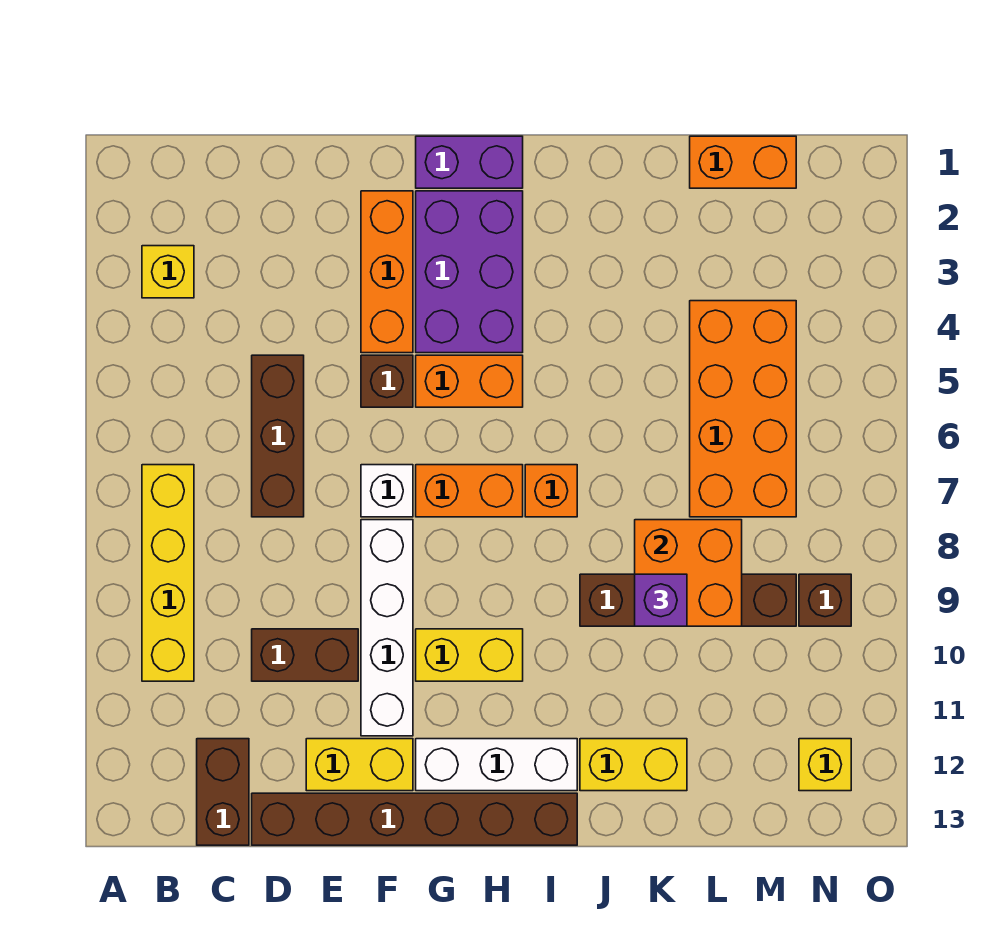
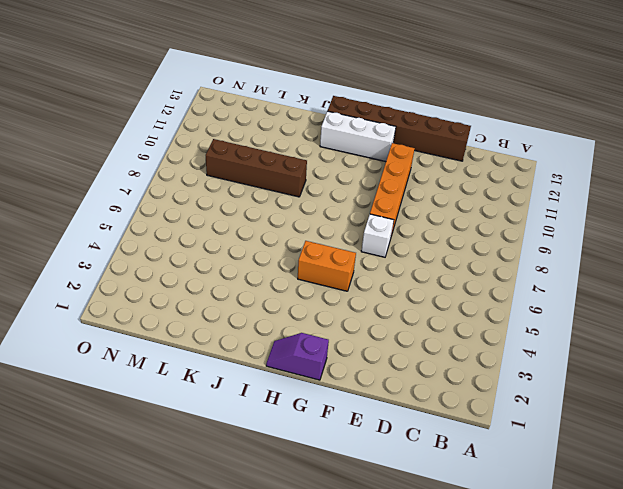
orange brick F8:F11 level 1 -> white brick F8:F11 level 1
purple slope G1:H1 level 1 top G -> purple brick G1:H1 level 1
none -> yellow brick B3 level 1
none -> yellow brick B7:B10 level 1
none -> brown brick C12:C13 level 1

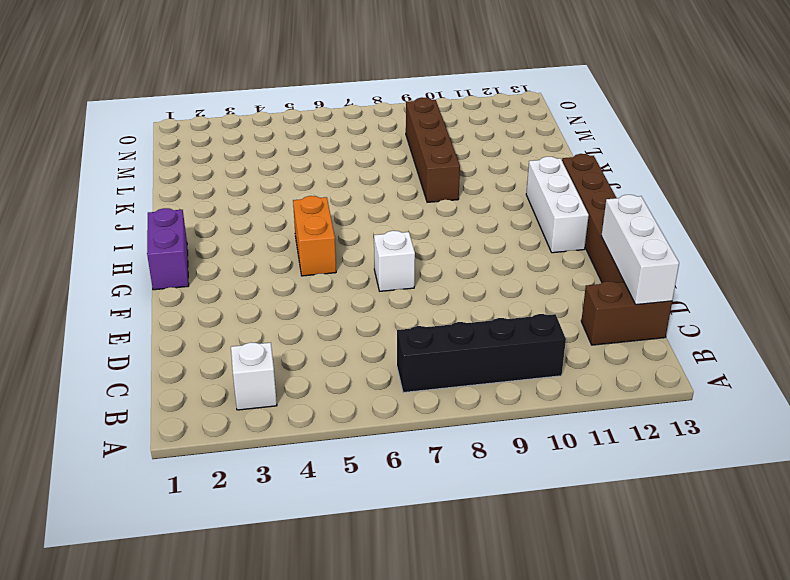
white brick B3 level 1 -> yellow brick B3 level 1
black brick B7:B10 level 1 -> yellow brick B7:B10 level 1
white brick C13:E13 level 2 -> none
none -> brown brick D5:D7 level 1
none -> brown brick D10:E10 level 1
none -> yellow brick E12:F12 level 1

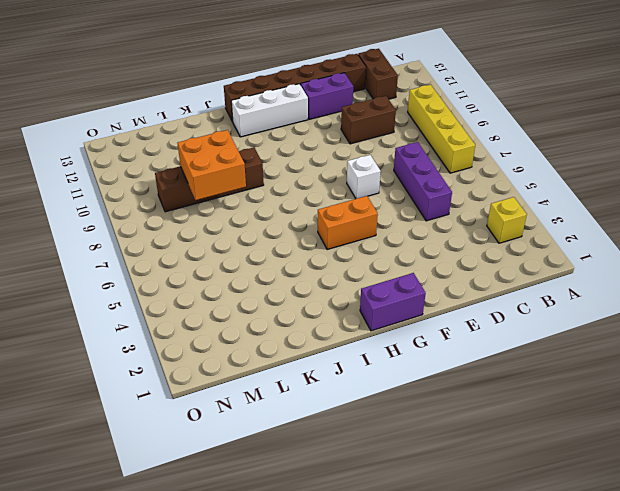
purple brick D5:D7 level 1 -> brown brick D5:D7 level 1
purple brick E12:F12 level 1 -> yellow brick E12:F12 level 1
none -> orange brick F2:F4 level 1
none -> brown brick F5 level 1
none -> white brick F8:F11 level 1

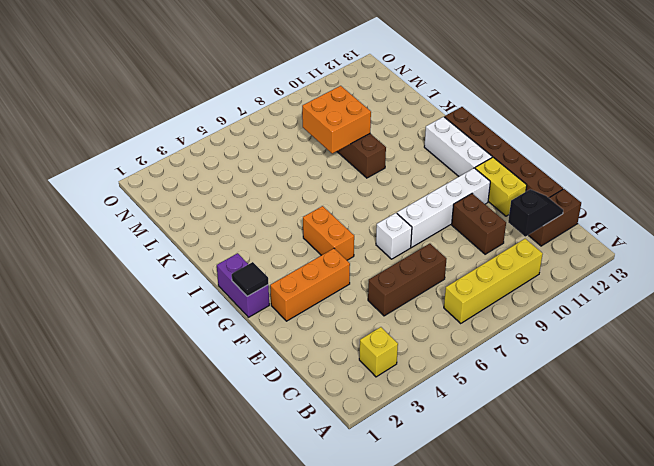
black slope C11:C12 level 2 top 11 -> none
black tile G1 level 2 -> none
none -> brown brick F5 level 1
none -> purple brick G2:H4 level 1
none -> orange brick G7:H7 level 1

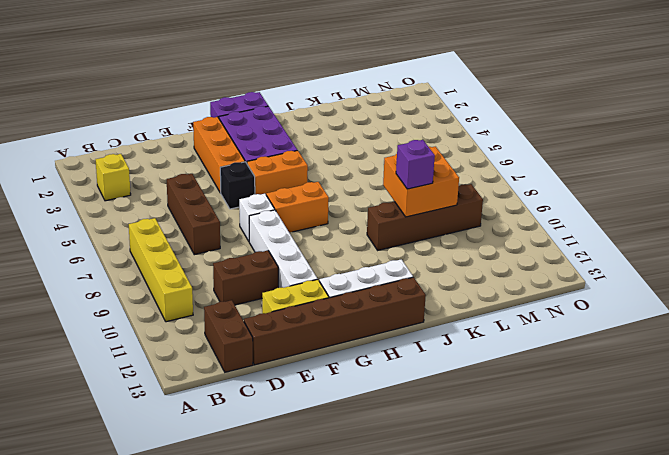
black brick F5 level 1 -> brown brick F5 level 1
none -> yellow brick G10:H10 level 1
none -> orange brick I7 level 1
none -> yellow brick J12:K12 level 1

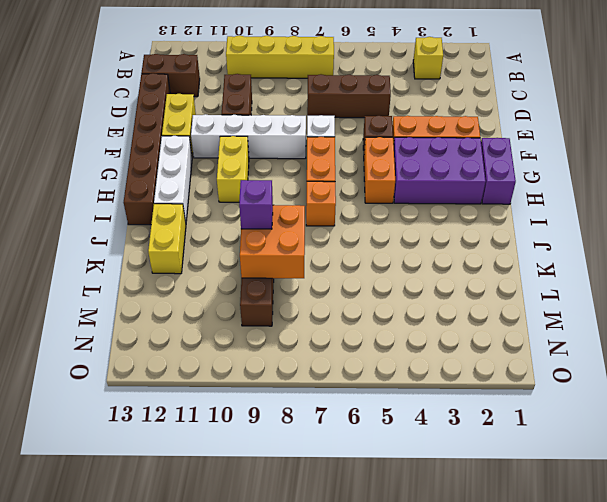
none -> orange brick L1:M1 level 1
none -> orange brick L4:M7 level 1
none -> brown brick N9 level 1

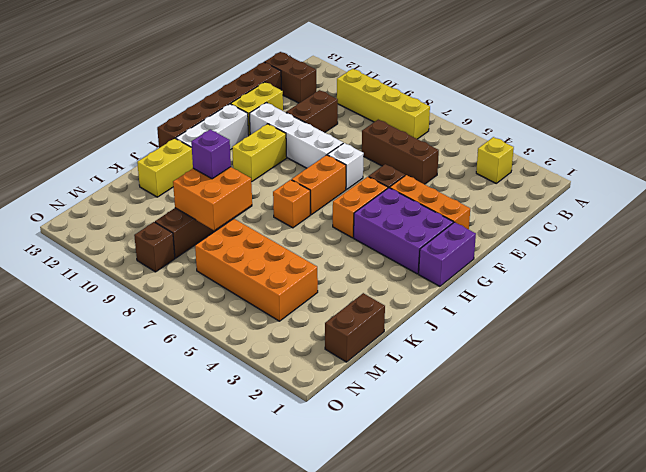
brown brick L1:M1 level 1 -> orange brick L1:M1 level 1
none -> yellow brick N12 level 1

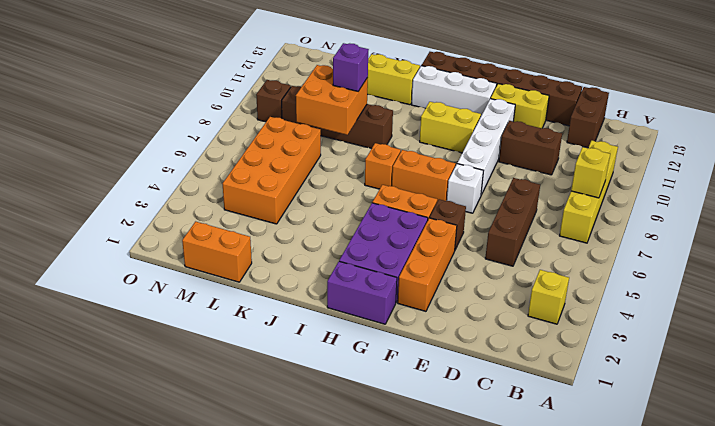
yellow brick B8 level 2 -> yellow brick N12 level 1

